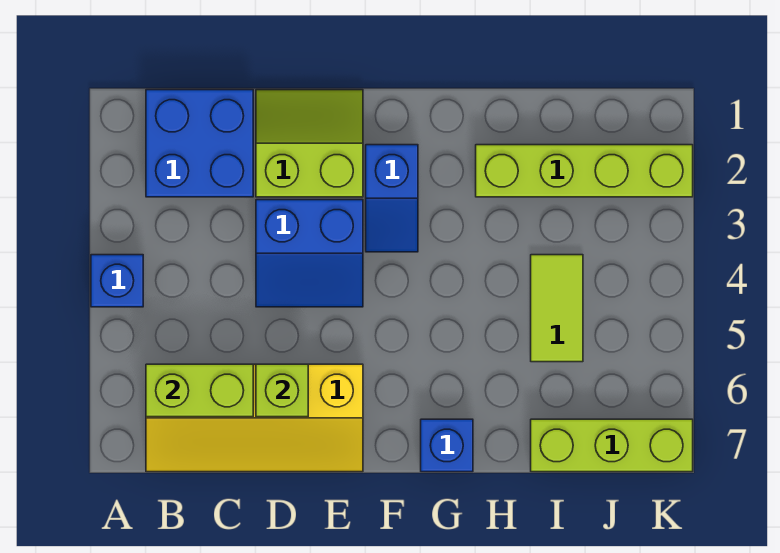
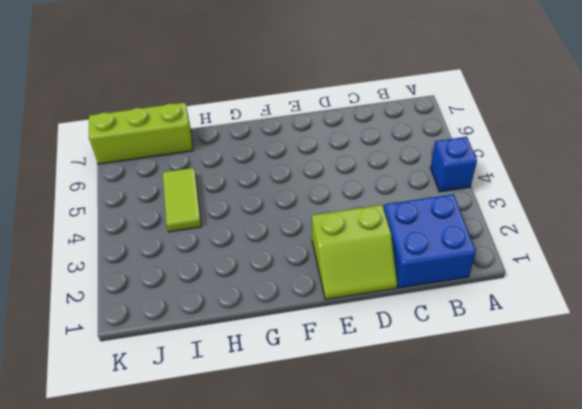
none -> yellow slope B6:E7 level 1 top 6
none -> blue slope D3:E4 level 1 top 3
none -> blue slope F2:F3 level 1 top 2

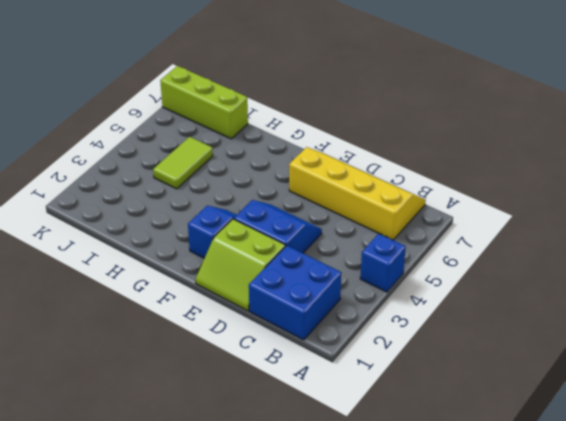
none -> blue brick G7 level 1
none -> lime brick H2:K2 level 1
none -> lime brick B6:C6 level 2

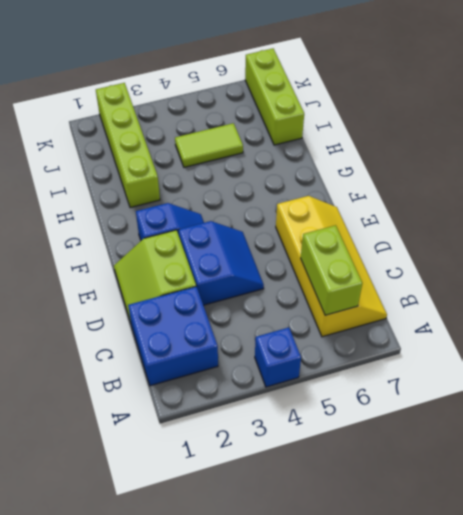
none -> blue brick G7 level 1
none -> lime brick D6 level 2

